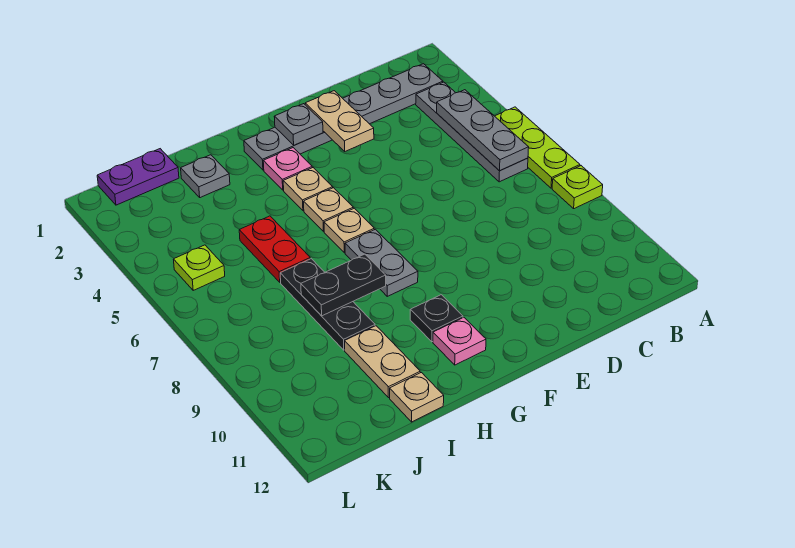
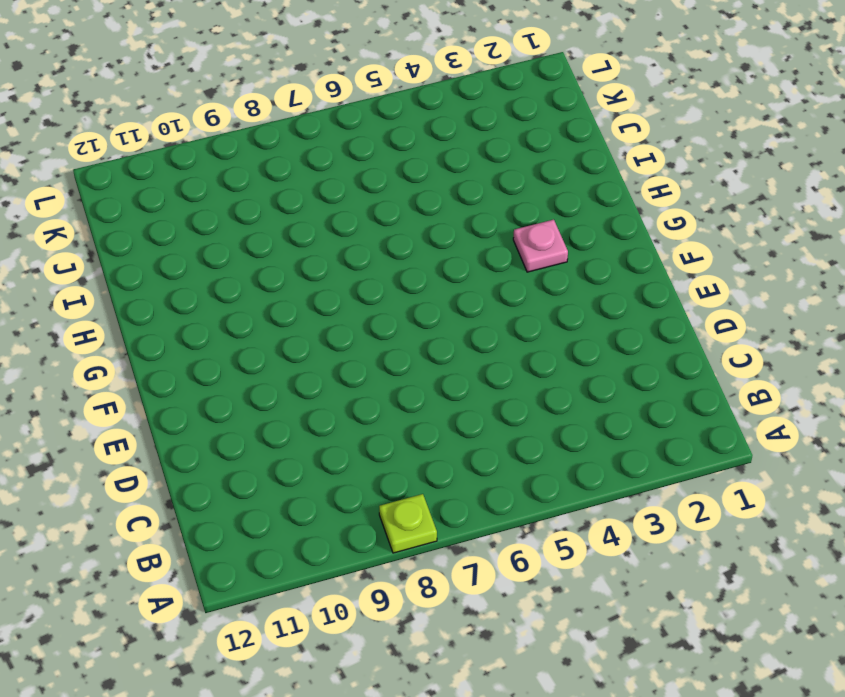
none -> lime plate A5:A7 level 1
none -> grey plate B2:G2 level 1
none -> grey plate B3:B6 level 1

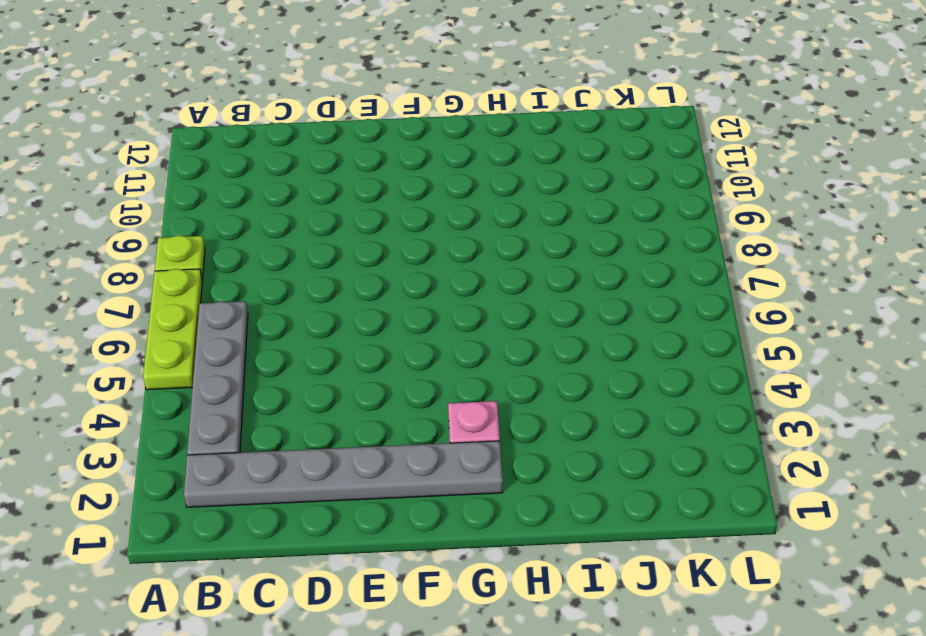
none -> tan plate G4 level 1
none -> tan plate G5 level 1
none -> tan plate G6 level 1

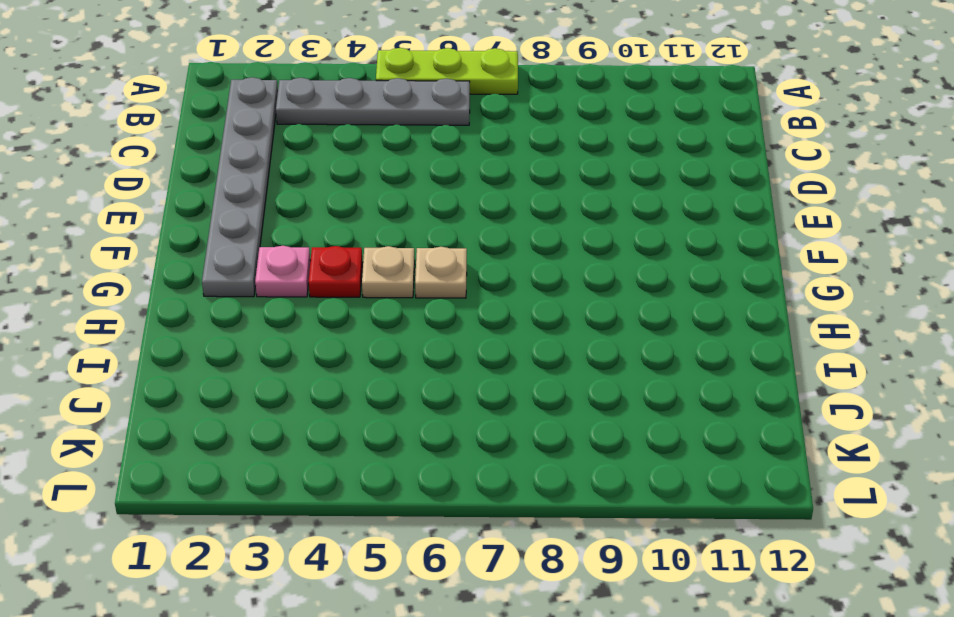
red plate G4 level 1 -> tan plate G4 level 1
none -> lime plate A8 level 1
none -> grey plate G7:G8 level 1
none -> black plate G10 level 1

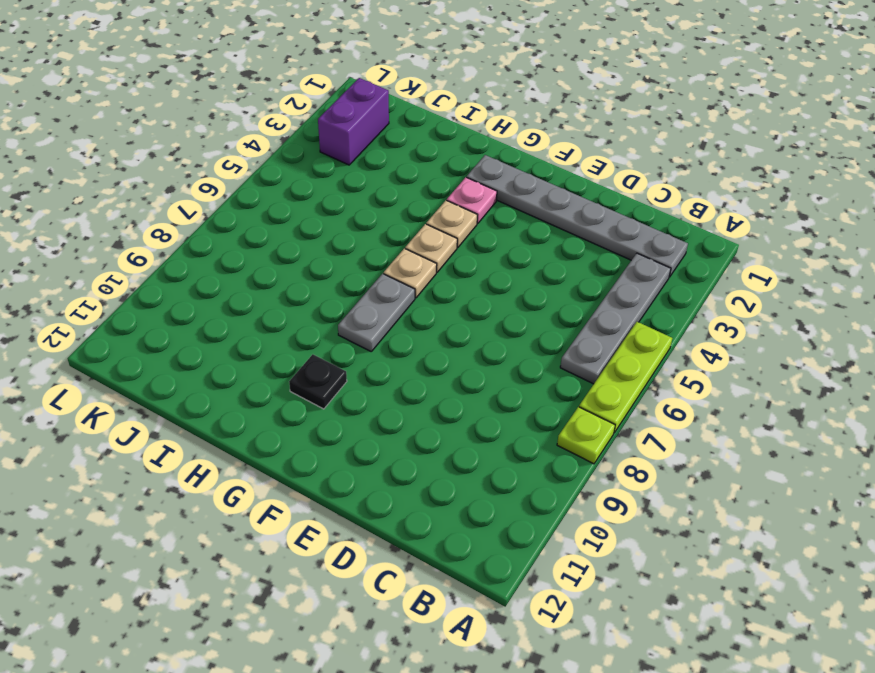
purple brick K2:K3 level 1 -> none
none -> pink plate G11 level 1
none -> grey plate I2 level 1
none -> red plate I5:I6 level 1

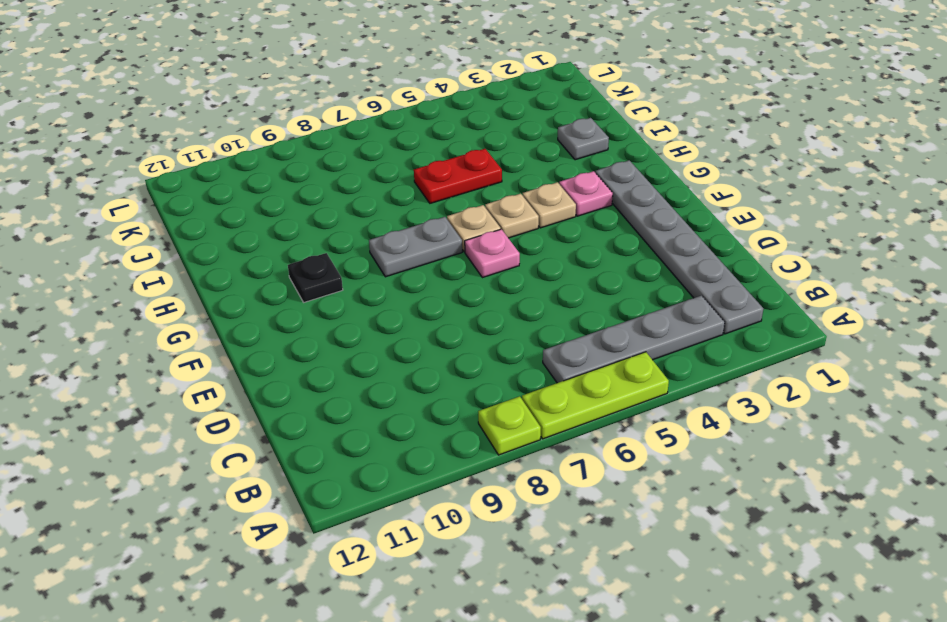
pink plate F6 level 1 -> pink plate G11 level 1
none -> black plate I7:I9 level 1
none -> tan plate I10:I11 level 1
none -> tan plate I12 level 1

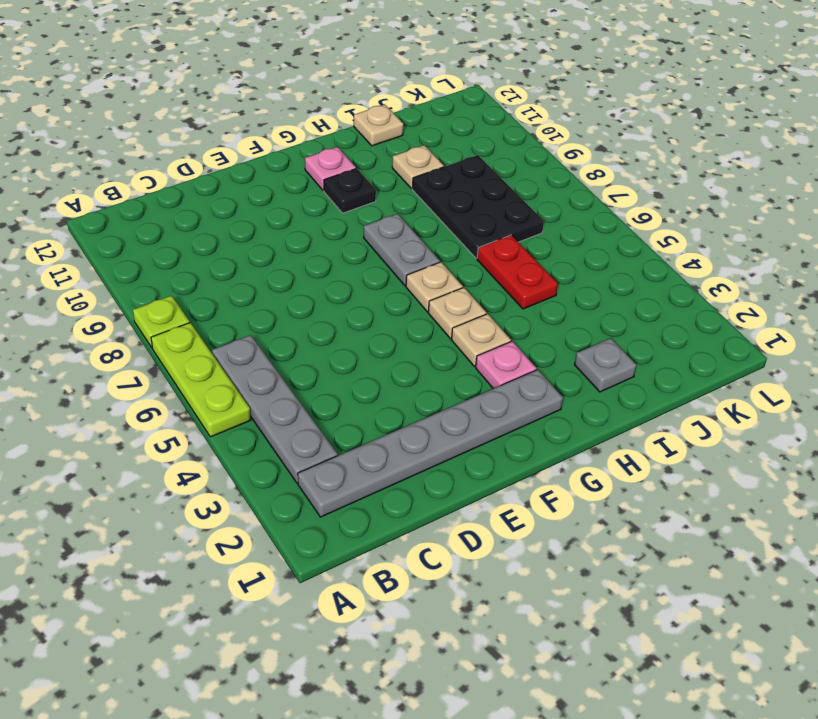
black plate I7:J9 level 1 -> black plate I7:I9 level 1
tan plate I10 level 1 -> tan plate I10:I11 level 1
none -> purple plate J1:K1 level 1
none -> lime plate K5 level 1
none -> grey plate B4:B6 level 2

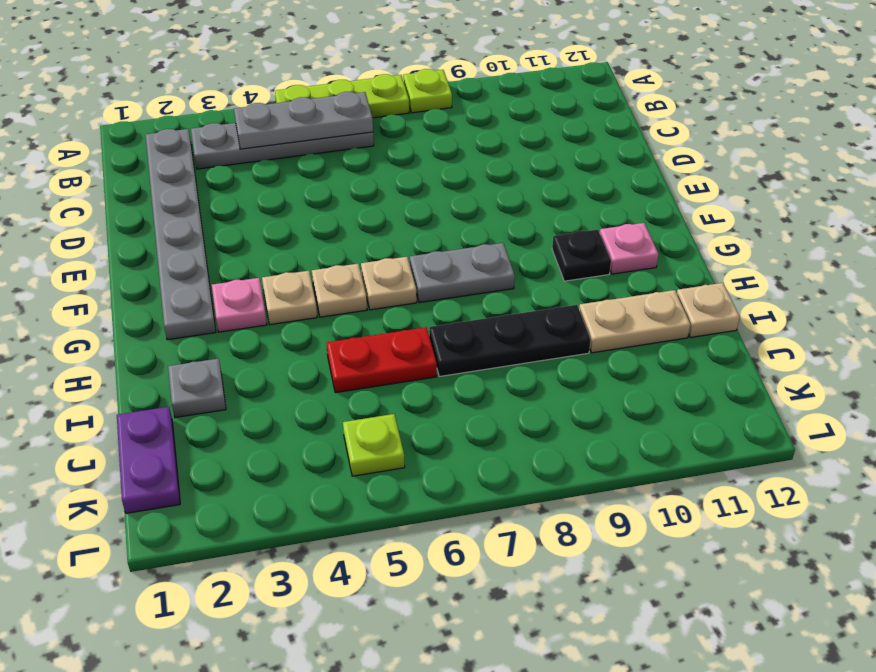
none -> tan plate E2:E3 level 2
none -> grey plate F2 level 2
none -> black plate H8:I8 level 2

